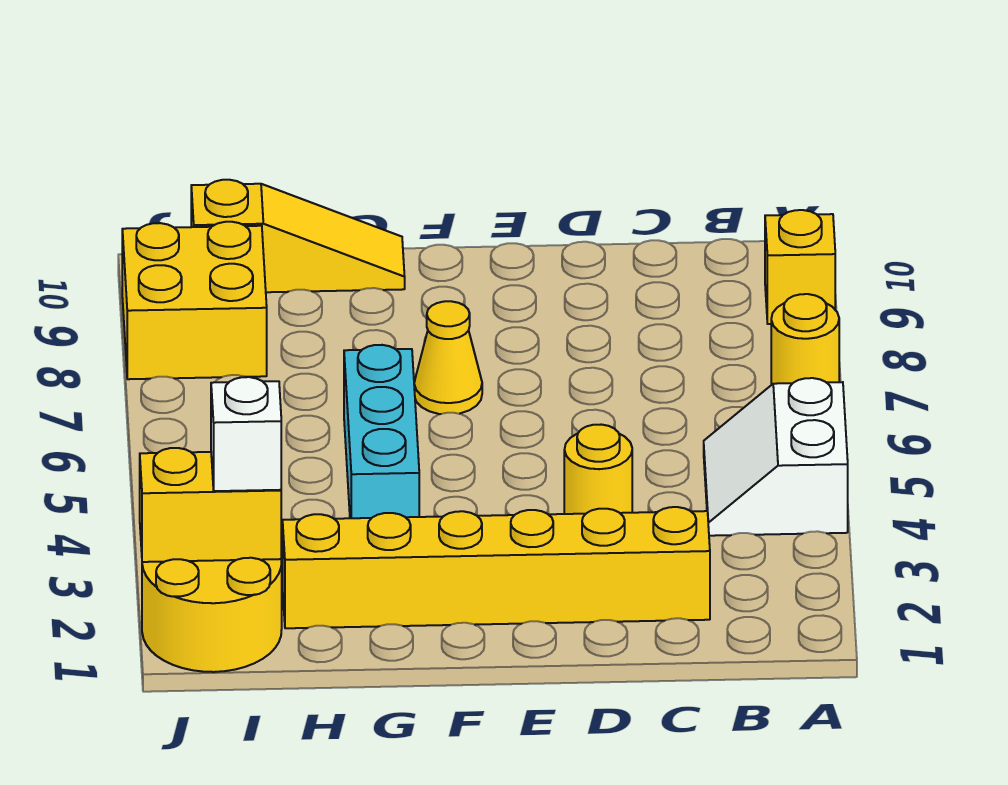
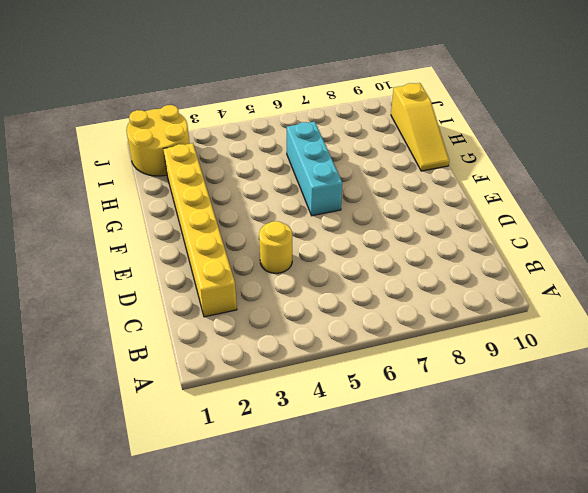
cyan brick F6:H6 level 1 -> cyan brick G4:G6 level 1
none -> white slope A4:B5 level 1 top A
none -> yellow round brick A7 level 1
none -> yellow brick A9 level 1

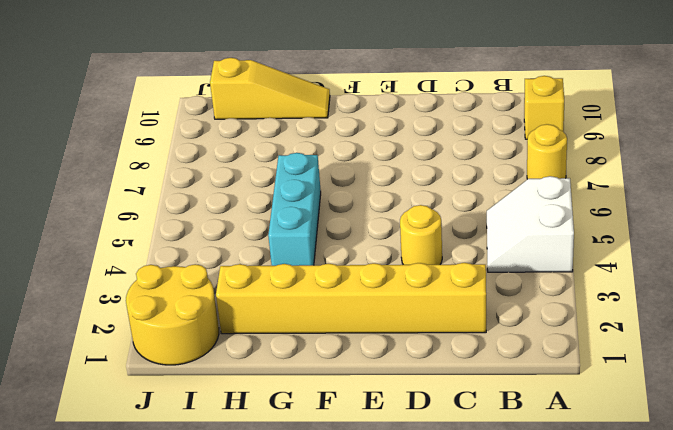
none -> yellow cone F7 level 1
none -> yellow brick I8:J9 level 1
none -> yellow brick I2:J2 level 2

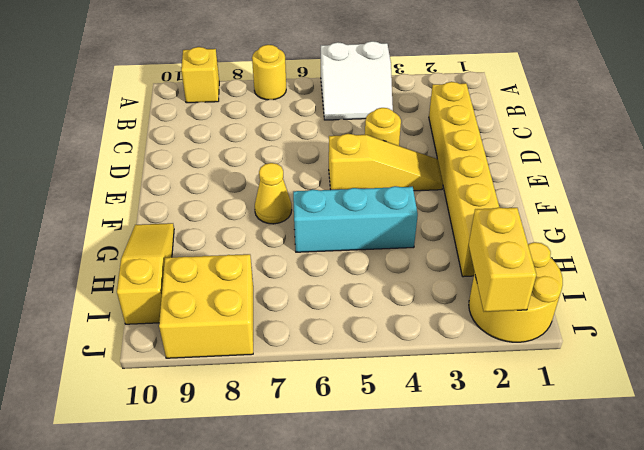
yellow slope E3:E5 level 1 top 5 -> none
none -> white brick I2 level 3

